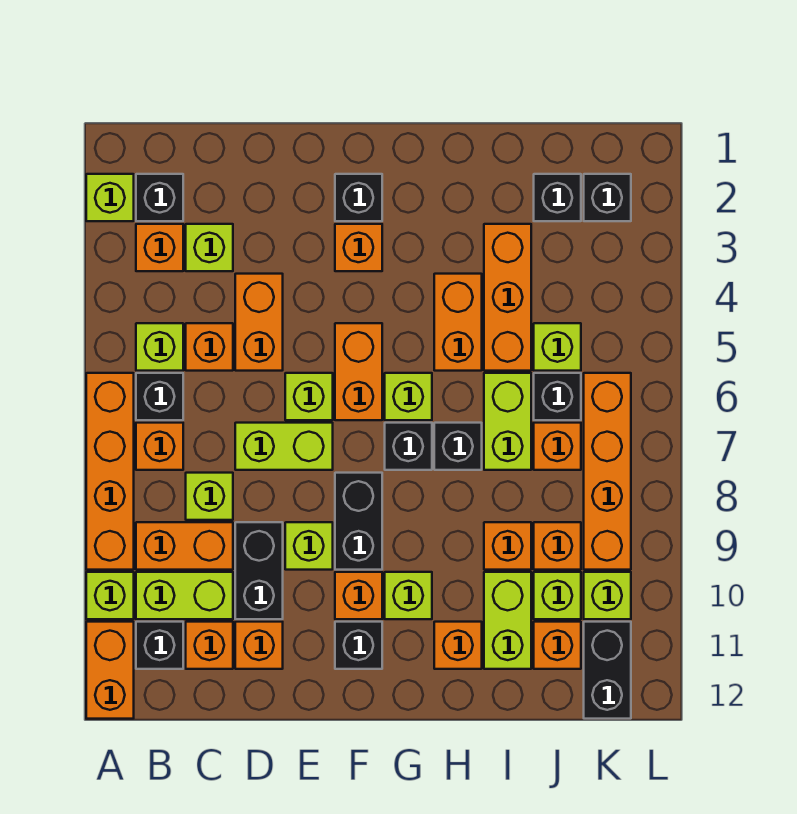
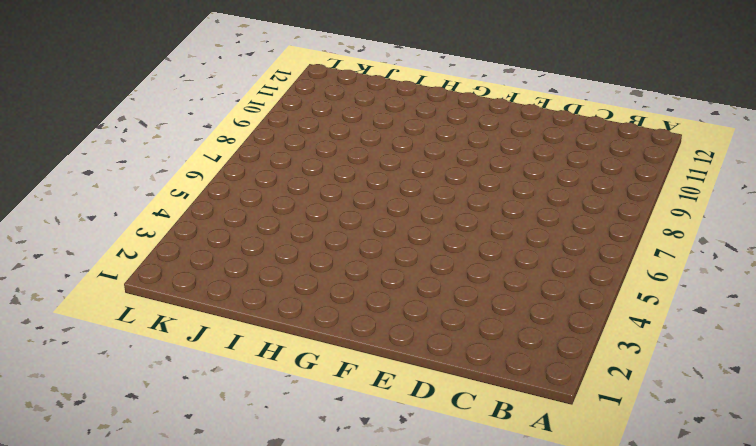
none -> lime brick A2 level 1
none -> orange brick A6:A9 level 1
none -> lime brick A10 level 1
none -> orange brick A11:A12 level 1

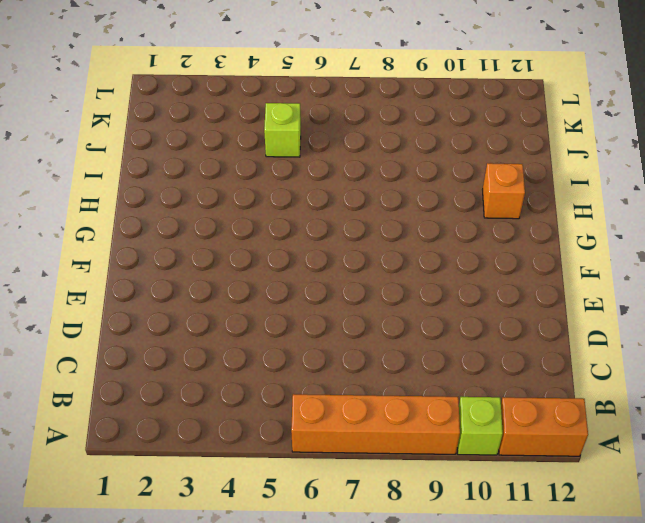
none -> lime brick A2 level 1
none -> black brick B2 level 1
none -> orange brick B3 level 1
none -> lime brick B5 level 1

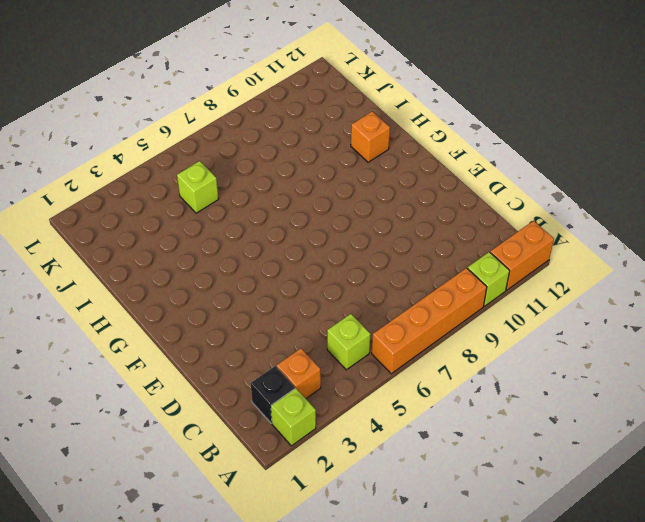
none -> black brick B6 level 1
none -> orange brick B7 level 1
none -> orange brick B9:C9 level 1
none -> lime brick B10:C10 level 1

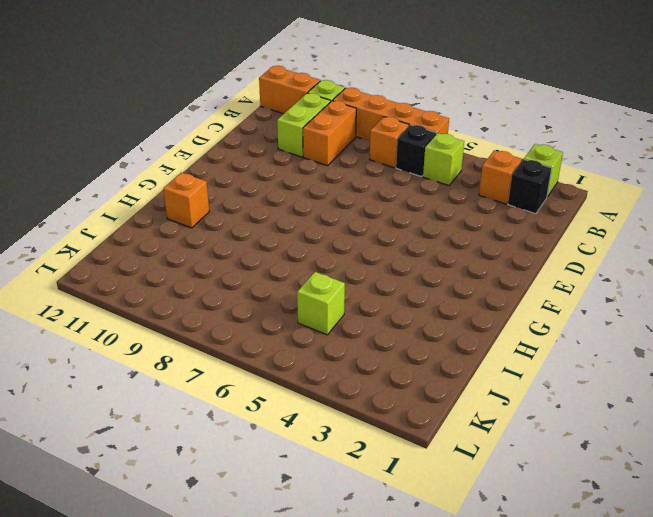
none -> black brick B11 level 1
none -> lime brick C3 level 1
none -> orange brick C5 level 1
none -> lime brick C8 level 1

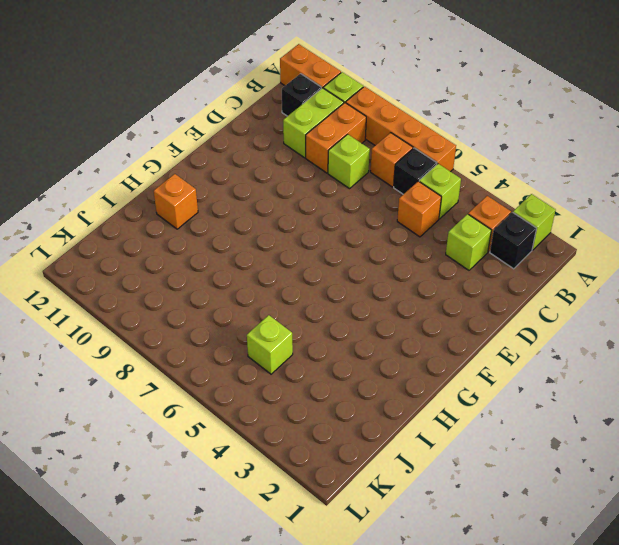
none -> orange brick C11 level 1
none -> orange brick D4:D5 level 1
none -> lime brick D7:E7 level 1
none -> black brick D9:D10 level 1

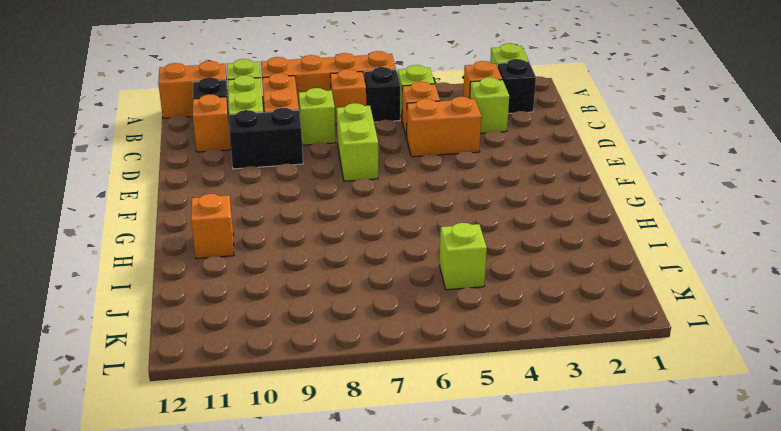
none -> orange brick D11 level 1
none -> lime brick E6 level 1
none -> lime brick E9 level 1
none -> black brick F2 level 1

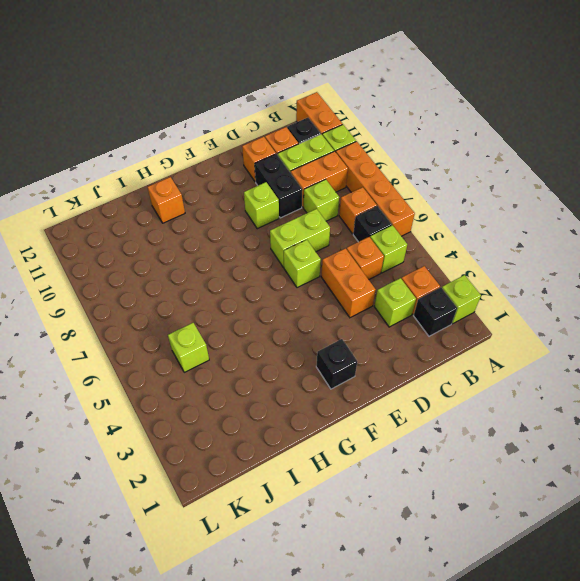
none -> orange brick F3 level 1
none -> orange brick F5:F6 level 1
none -> black brick F8:F9 level 1
none -> orange brick F10 level 1

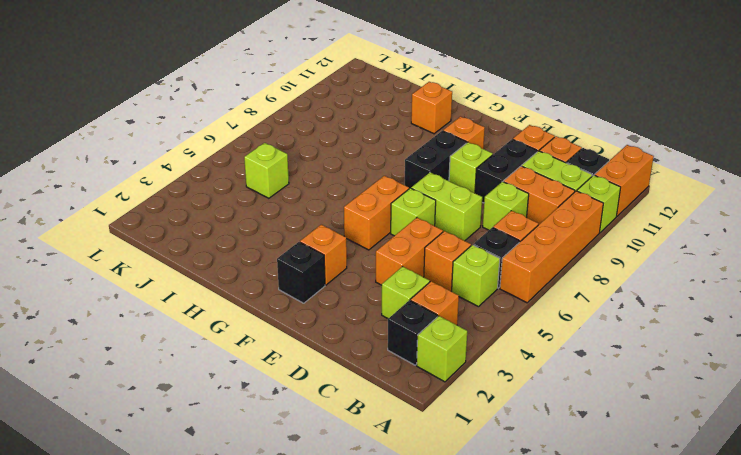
none -> black brick F11 level 1
none -> lime brick G6 level 1
none -> black brick G7 level 1
none -> lime brick G10 level 1

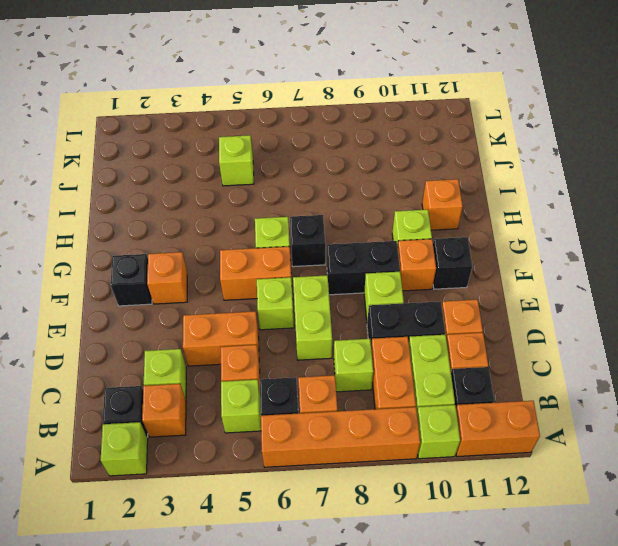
none -> orange brick H4:H5 level 1
none -> black brick H7 level 1
none -> orange brick I3:I5 level 1
none -> lime brick I6:I7 level 1

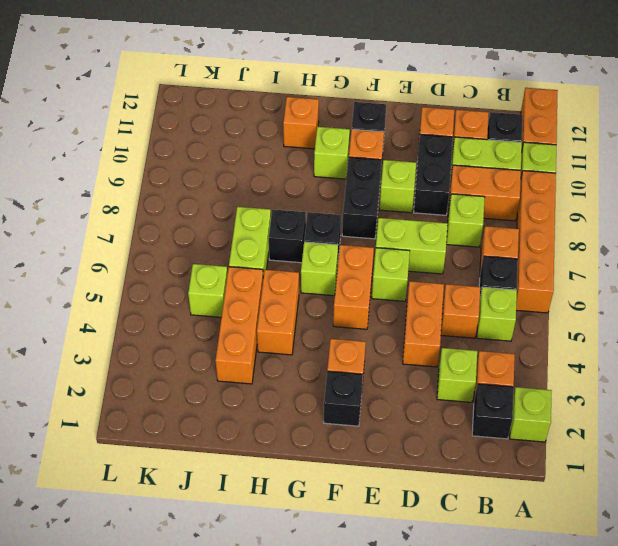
none -> orange brick I9 level 1
none -> lime brick I10:I11 level 1
none -> black brick J2 level 1
none -> black brick J6 level 1

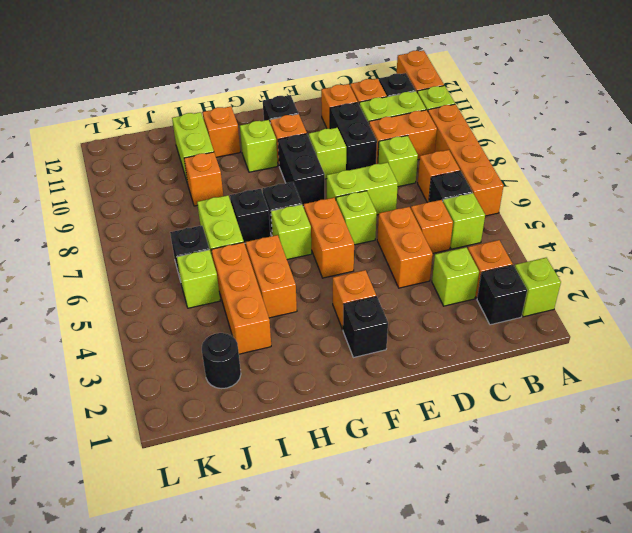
black round brick J2 level 1 -> black brick J2 level 1
none -> orange brick J7 level 1
none -> orange brick J9 level 1
none -> lime brick J10 level 1
none -> orange brick J11 level 1

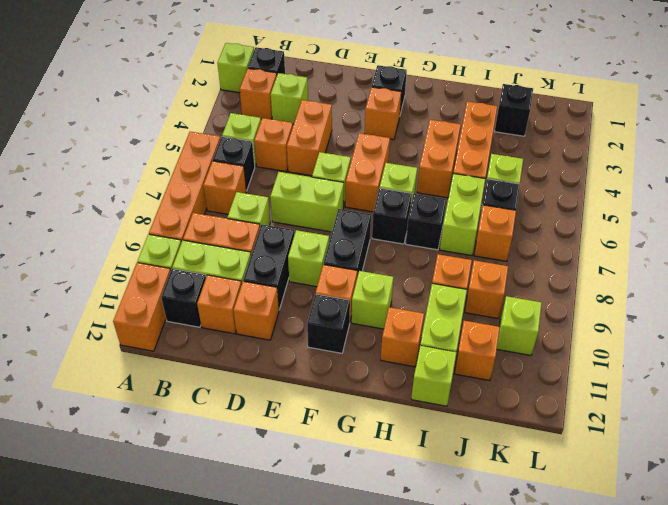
lime brick I12 level 1 -> lime brick J10 level 1
none -> black brick K2 level 1
none -> orange brick K6:K9 level 1
none -> black brick K11:K12 level 1

